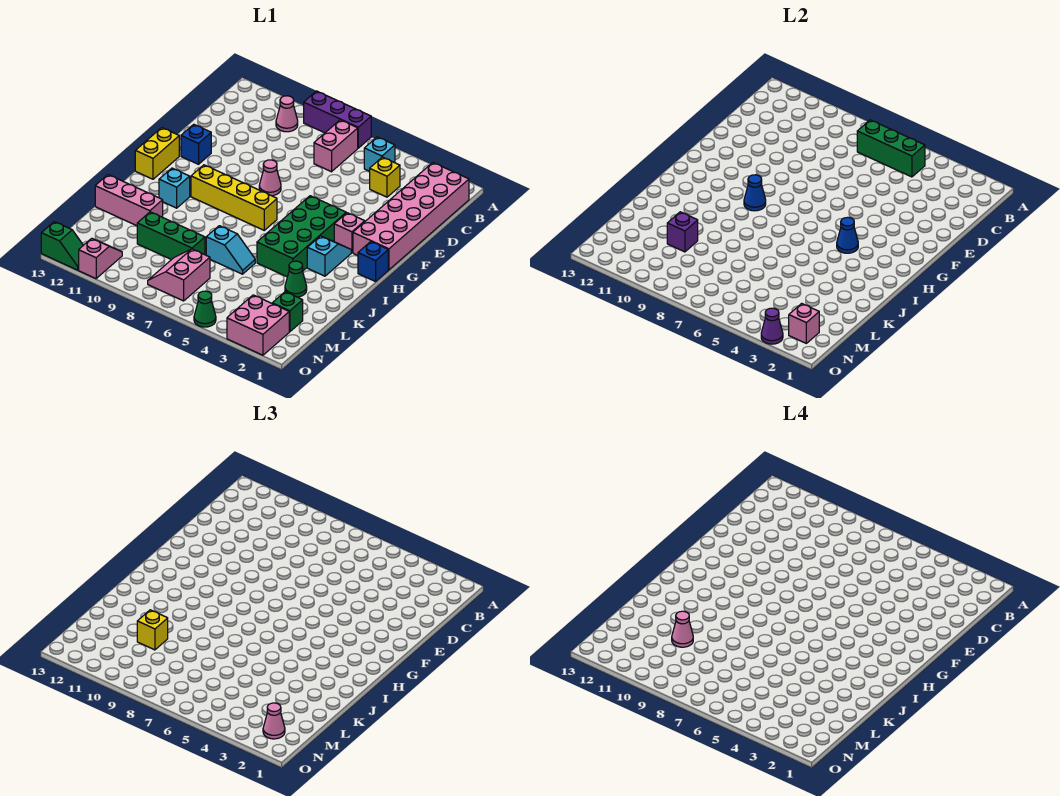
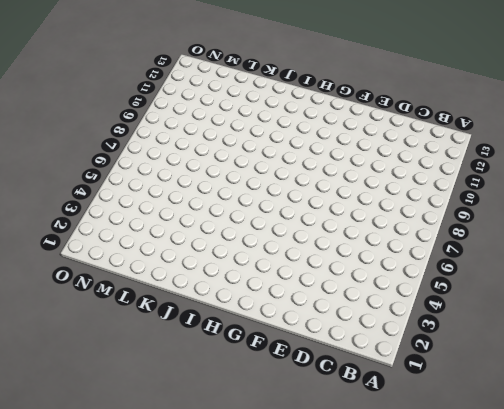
none -> purple brick A7:A9 level 1
none -> pink brick B1:G2 level 1
none -> cyan brick B5 level 1
none -> pink brick B7:C7 level 1

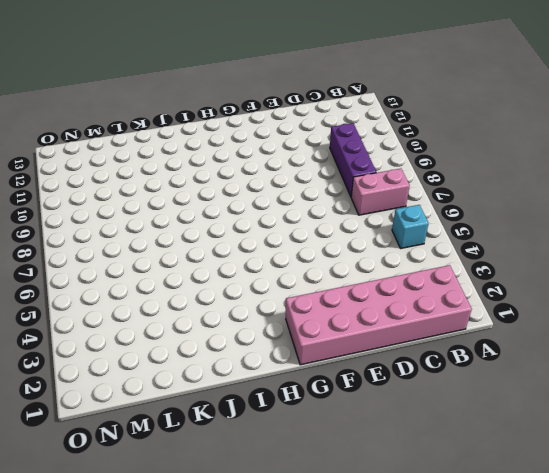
purple brick C8:C10 level 1 -> purple brick A7:A9 level 1
none -> pink cone B10 level 1
none -> yellow brick C4 level 1
none -> pink cone F8 level 1
none -> blue brick F12 level 1

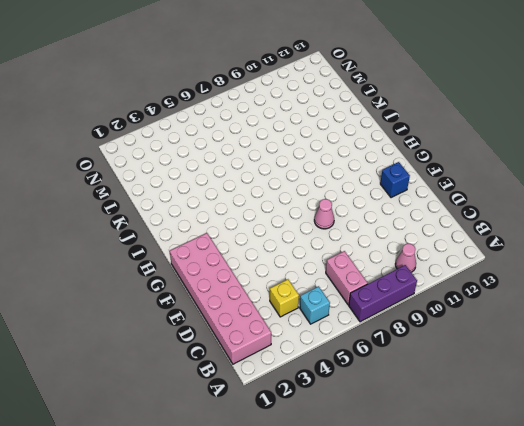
none -> pink brick G3 level 1
none -> green brick G4:J5 level 1
none -> yellow brick G13:H13 level 1
none -> blue brick H1 level 1

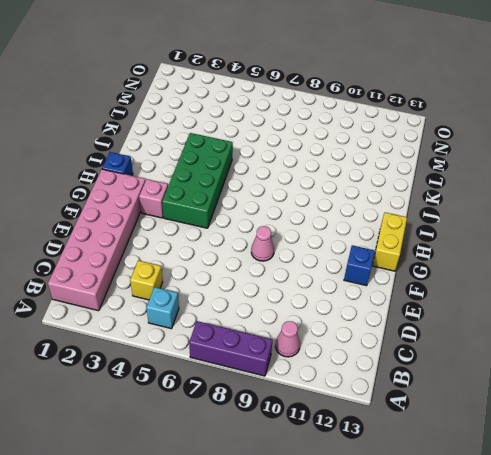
none -> pink brick B7:C7 level 1
none -> cyan slope H3:I3 level 1 top I
none -> yellow brick H7:H10 level 1
none -> cyan brick I11 level 1

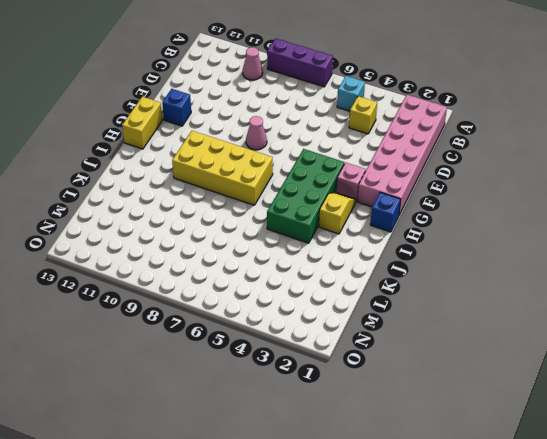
yellow slope H3:I3 level 1 top I -> cyan slope H3:I3 level 1 top I
yellow brick H7:I10 level 1 -> yellow brick H7:H10 level 1
none -> pink brick B7:C7 level 1
none -> cyan brick I11 level 1
none -> green cone K3 level 1
none -> cyan slope K6:K7 level 1 top 7

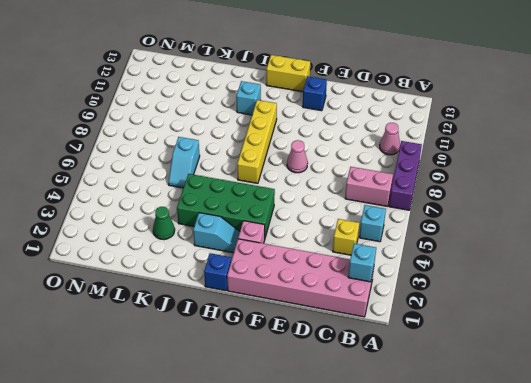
cyan brick B2 level 2 -> none
none -> pink brick K11:K13 level 1
none -> green brick L8:L10 level 1
none -> green brick M2 level 1
none -> pink slope M7:N8 level 1 top 7

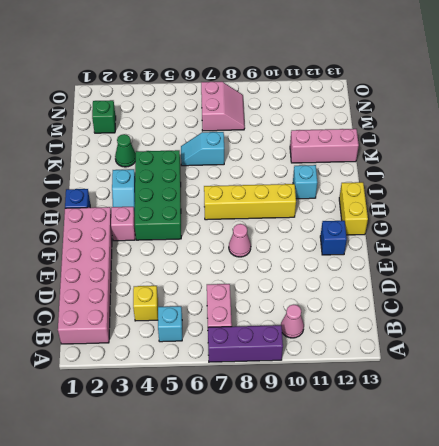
none -> green brick L8:L10 level 1
none -> pink brick N2:O3 level 1
none -> pink slope N11:O11 level 1 top O
none -> green cone O5 level 1

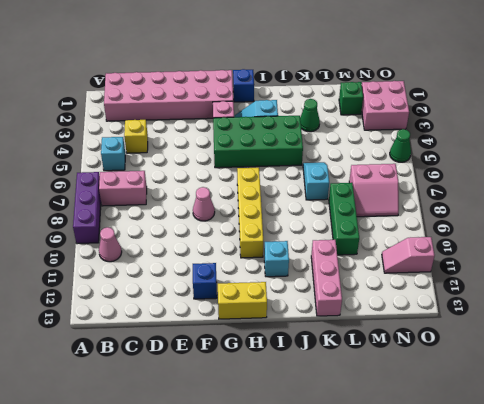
none -> green slope O12:O13 level 1 top 13
none -> green brick B5:B7 level 2
none -> blue cone H4 level 2
none -> blue cone H9 level 2

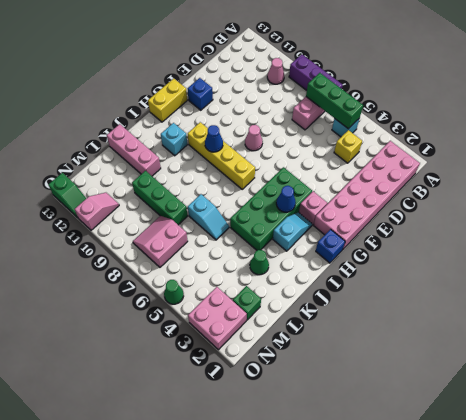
none -> purple brick L10 level 2
none -> pink brick N2 level 2
none -> purple cone O3 level 2
none -> yellow brick L10 level 3

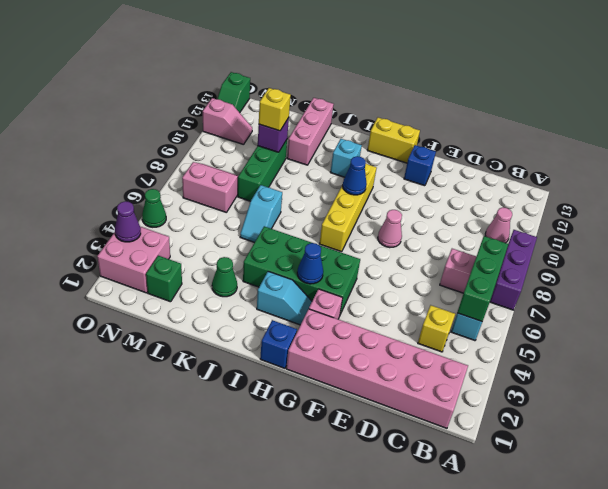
none -> pink brick N2 level 2
none -> pink cone N2 level 3
none -> pink cone L10 level 4

